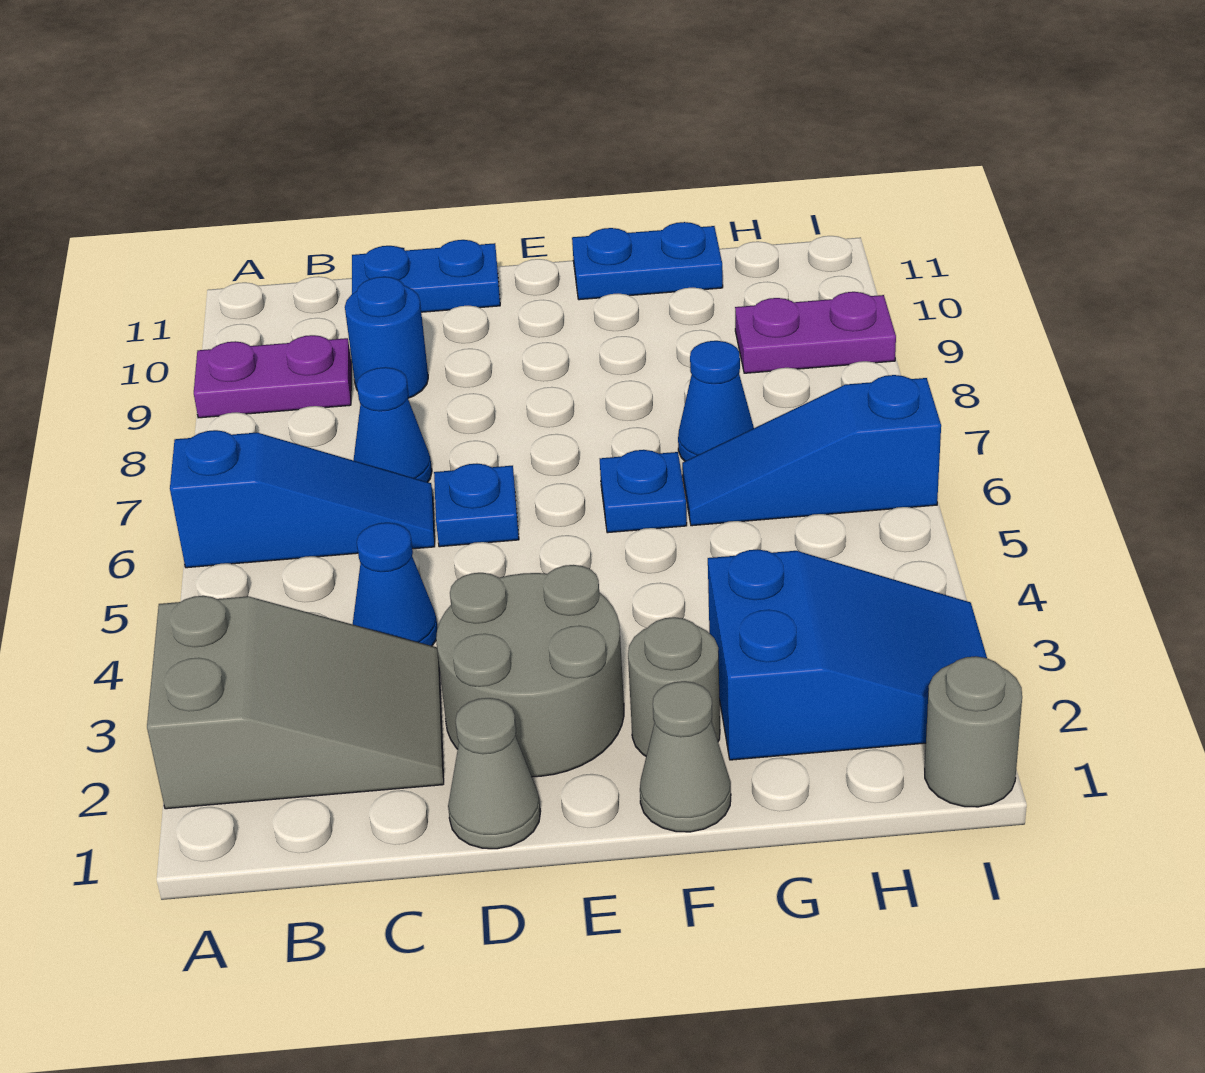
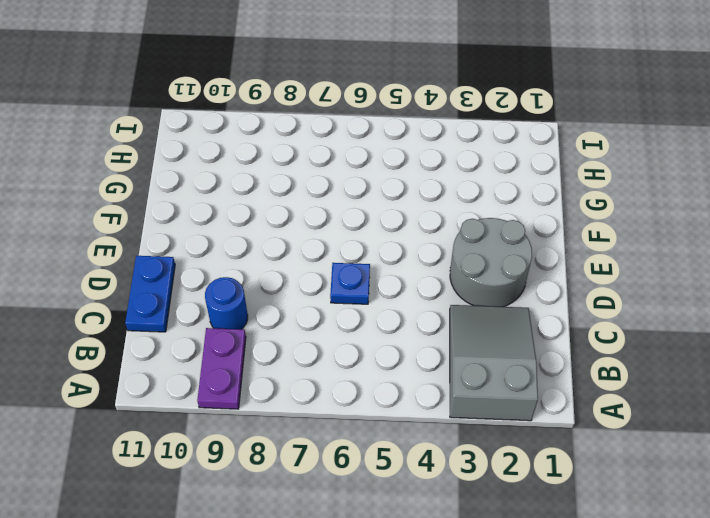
none -> blue slope A6:C6 level 1 top A
none -> blue cone C4 level 1
none -> blue cone C7 level 1

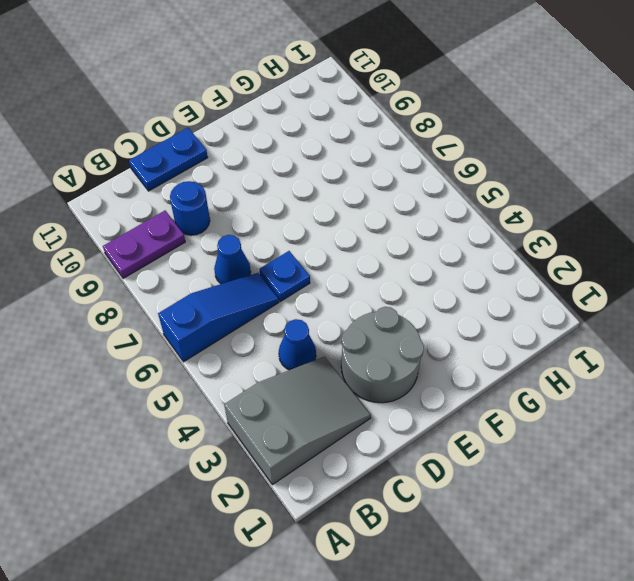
none -> grey cone D1 level 1
none -> grey cone F1 level 1
none -> grey round brick F2 level 1

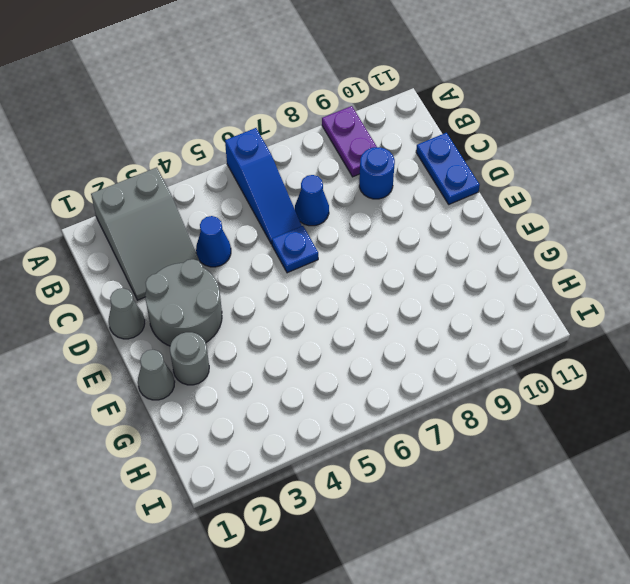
none -> blue plate F6 level 1
none -> blue plate F11:G11 level 1
none -> blue slope G2:I3 level 1 top G

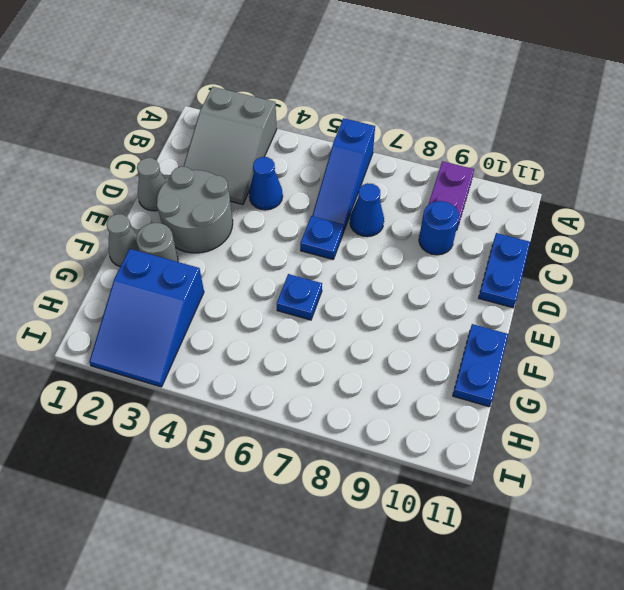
none -> blue slope G6:I6 level 1 top I
none -> blue cone G7 level 1
none -> purple plate H9:I9 level 1

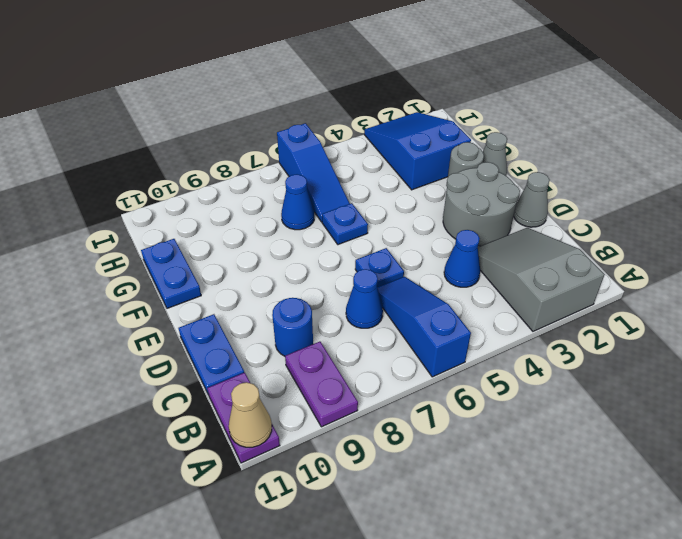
purple plate A11:B11 level 1 -> purple plate H9:I9 level 1
tan cone A11 level 2 -> none
none -> grey round brick I1 level 1

